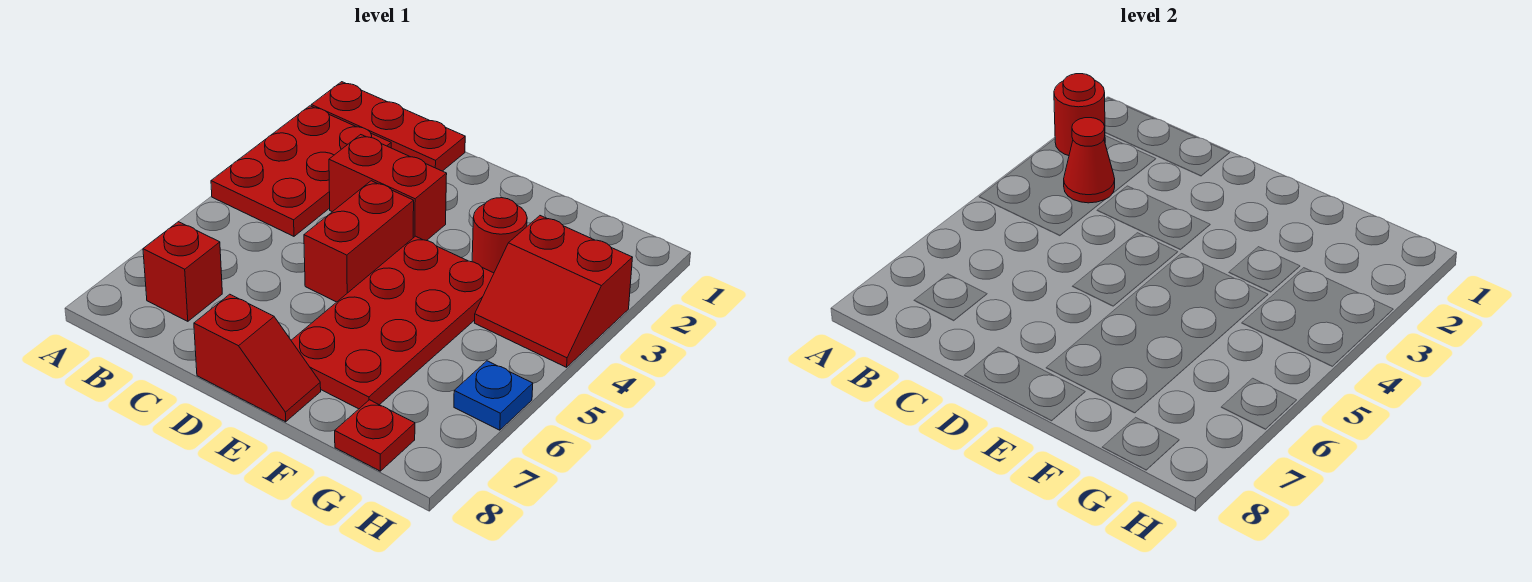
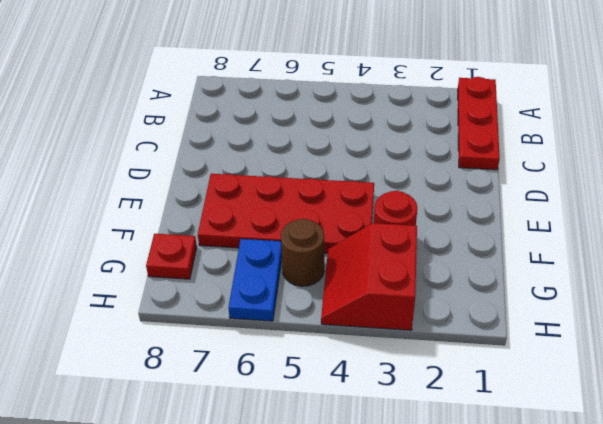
brown round brick G5 level 1 -> none
blue plate G6:H6 level 1 -> blue plate H6 level 1
none -> red plate A2:B4 level 1
none -> red brick B7 level 1
none -> red brick C3:D3 level 1

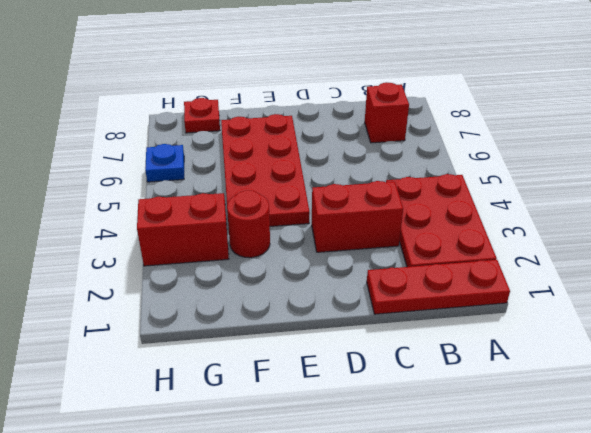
none -> red brick D4:D5 level 1
none -> red slope D8:E8 level 1 top D
none -> red round brick A2 level 2

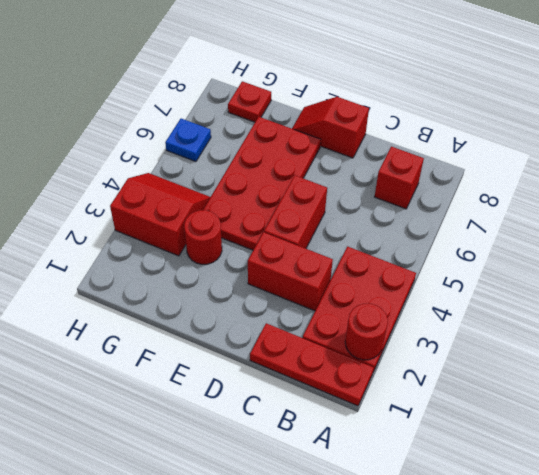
none -> red cone B3 level 2

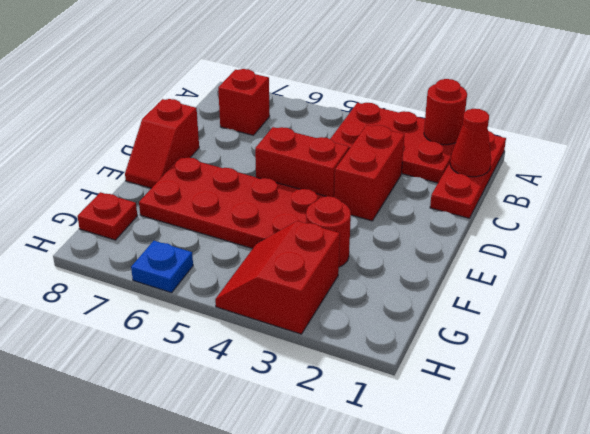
red cone B1 level 2 -> red cone B3 level 2

